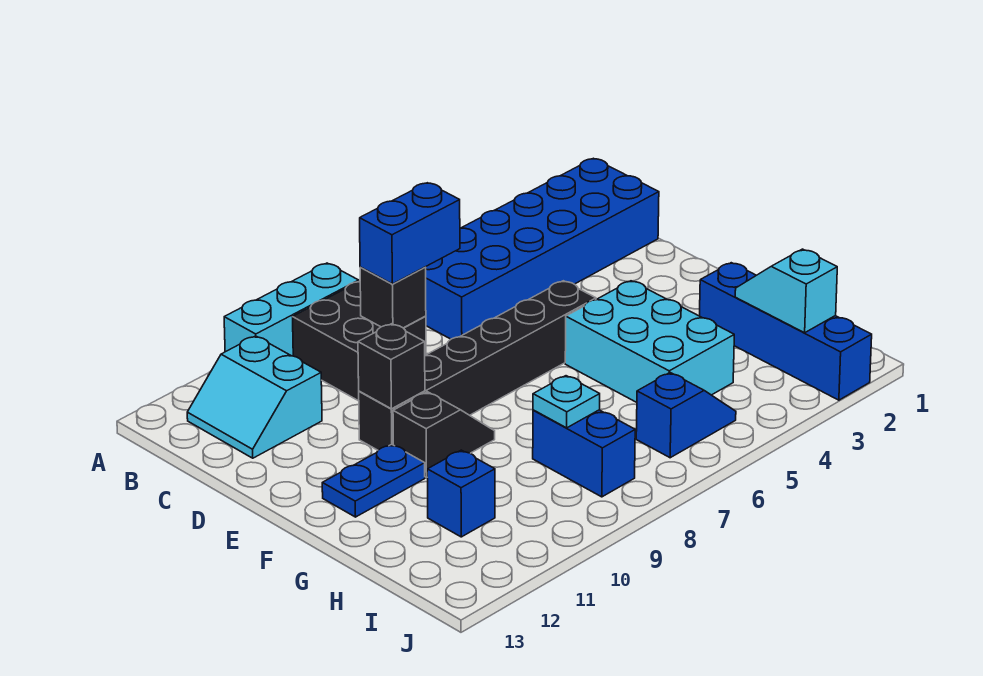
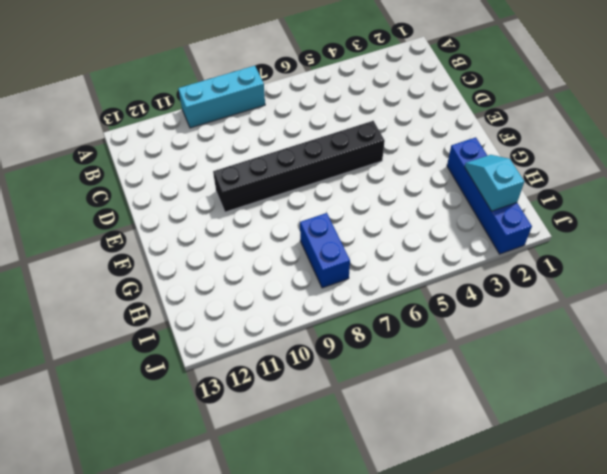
none -> blue brick B1:C6 level 1
none -> black brick B8:C9 level 1
none -> cyan slope B11:C12 level 1 top 11

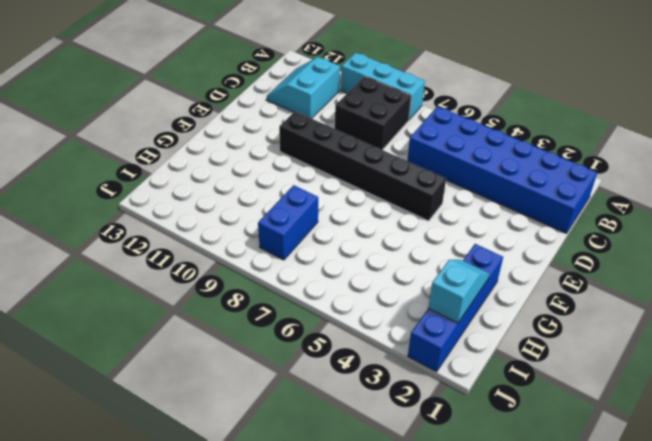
none -> cyan brick F4:H5 level 1
none -> black slope F9:F10 level 1 top 10
none -> blue plate F11:F12 level 1

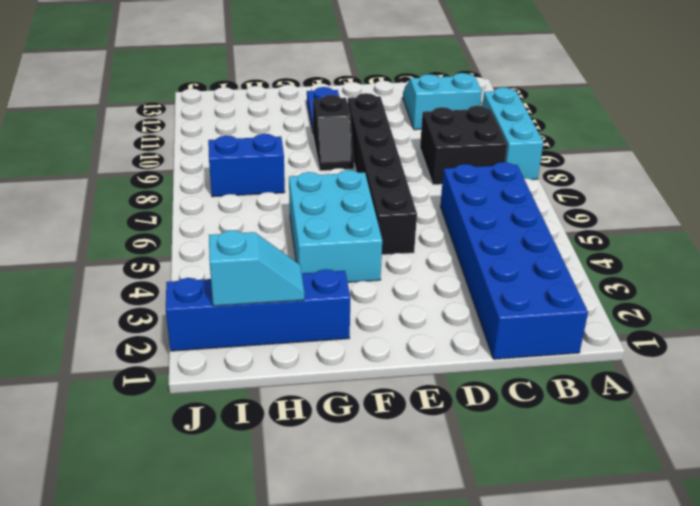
cyan brick F4:G6 level 1 -> cyan brick F4:H5 level 1
none -> blue brick H11 level 1
none -> blue slope I5:I6 level 1 top 6
none -> black brick C8 level 2

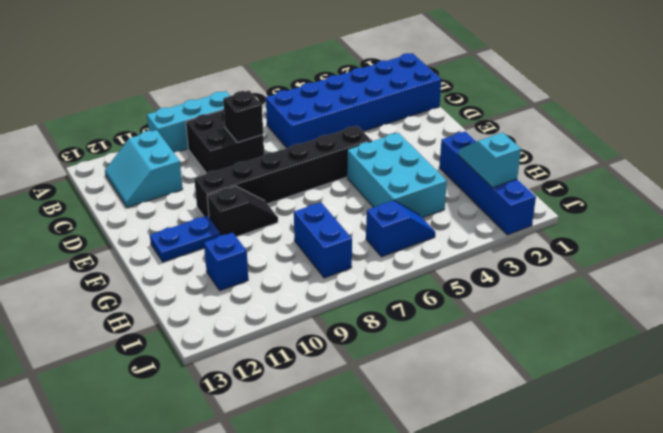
none -> black brick E10 level 2
none -> cyan plate H8 level 2
none -> blue brick C7:C8 level 3

